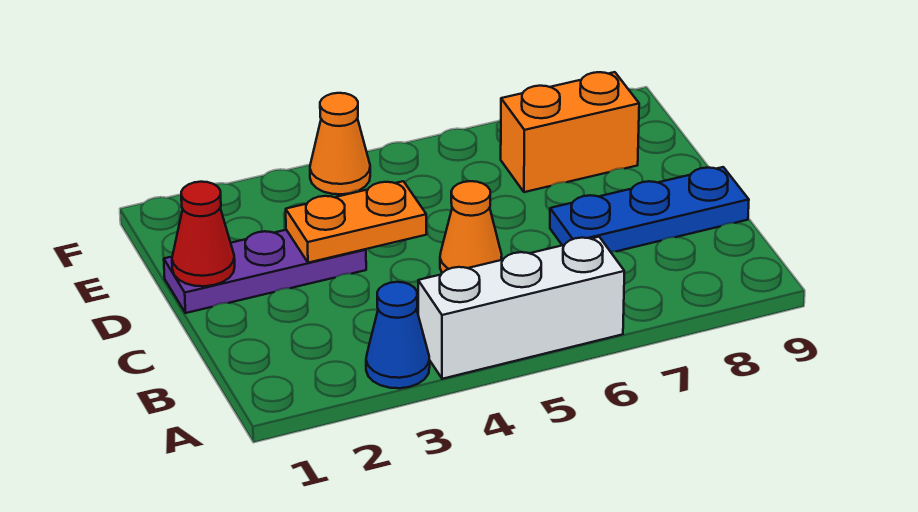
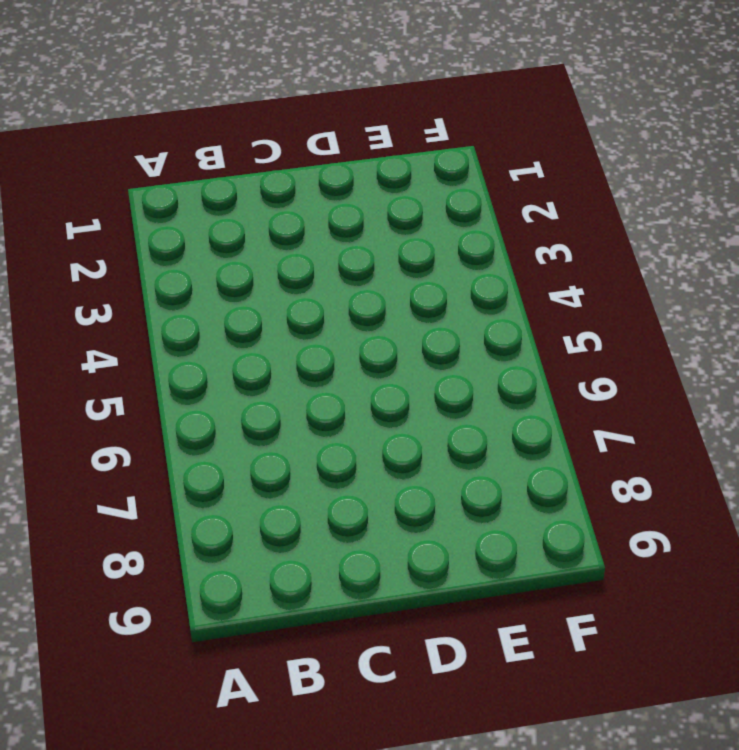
none -> blue cone A3 level 1
none -> white brick A4:A6 level 1

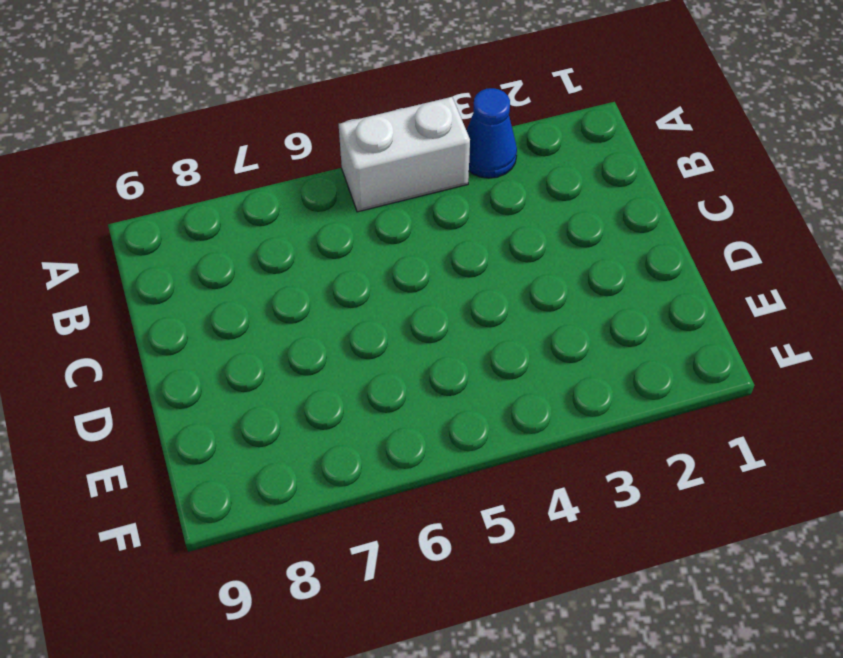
white brick A4:A5 level 1 -> white brick A4:A6 level 1
none -> orange cone C5 level 1
none -> blue plate C7:C9 level 1

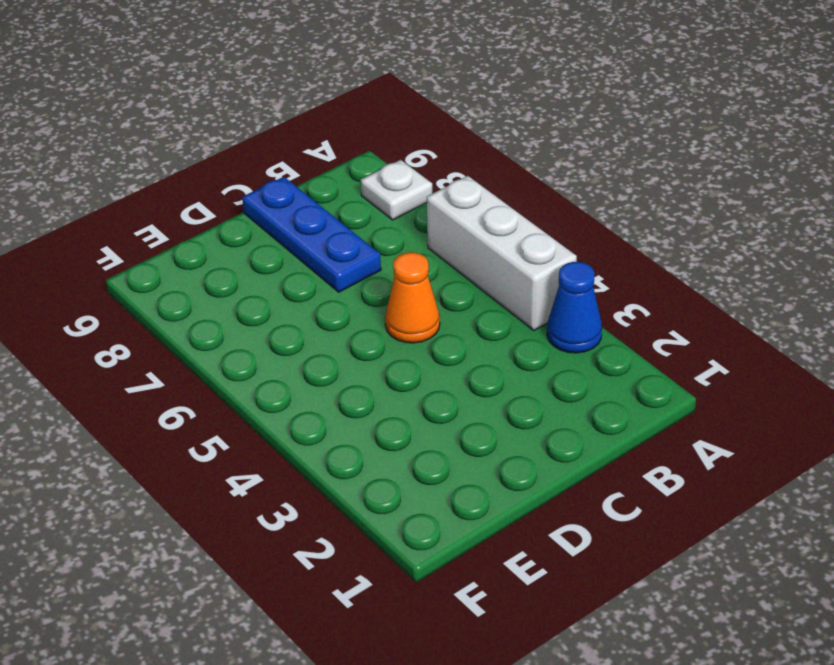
white plate A8 level 1 -> none
none -> purple plate D1:D3 level 1
none -> orange brick E7:E8 level 1

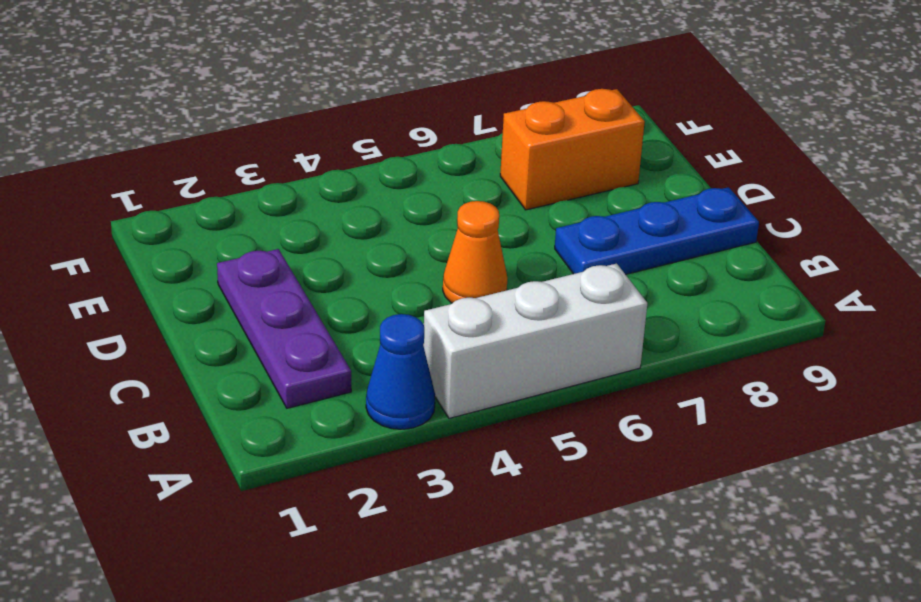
purple plate B2:D2 level 1 -> purple plate D1:D3 level 1
none -> orange cone F4 level 1
none -> red cone D1 level 2

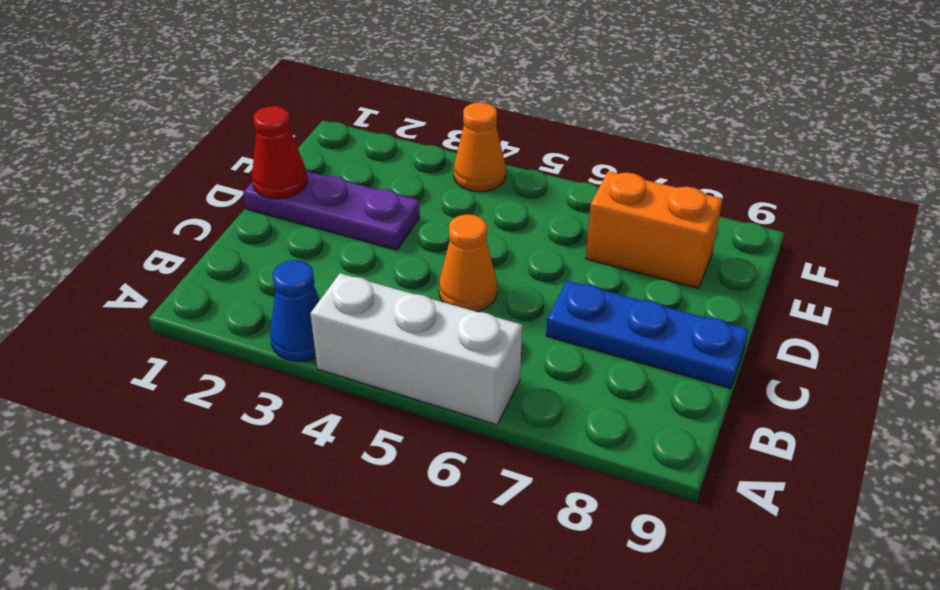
none -> orange plate D3:D4 level 2

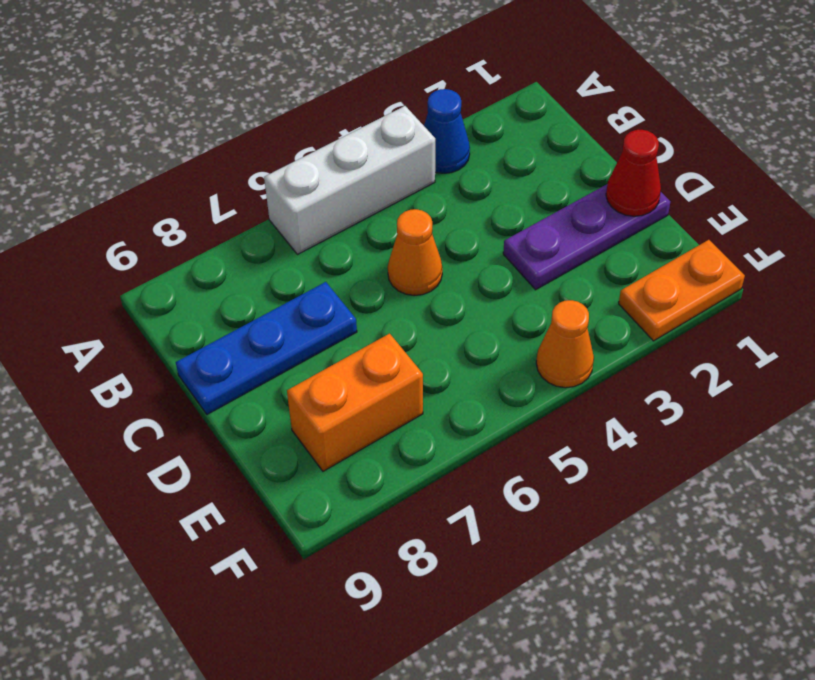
orange plate F1:F2 level 1 -> orange plate D3:D4 level 2

